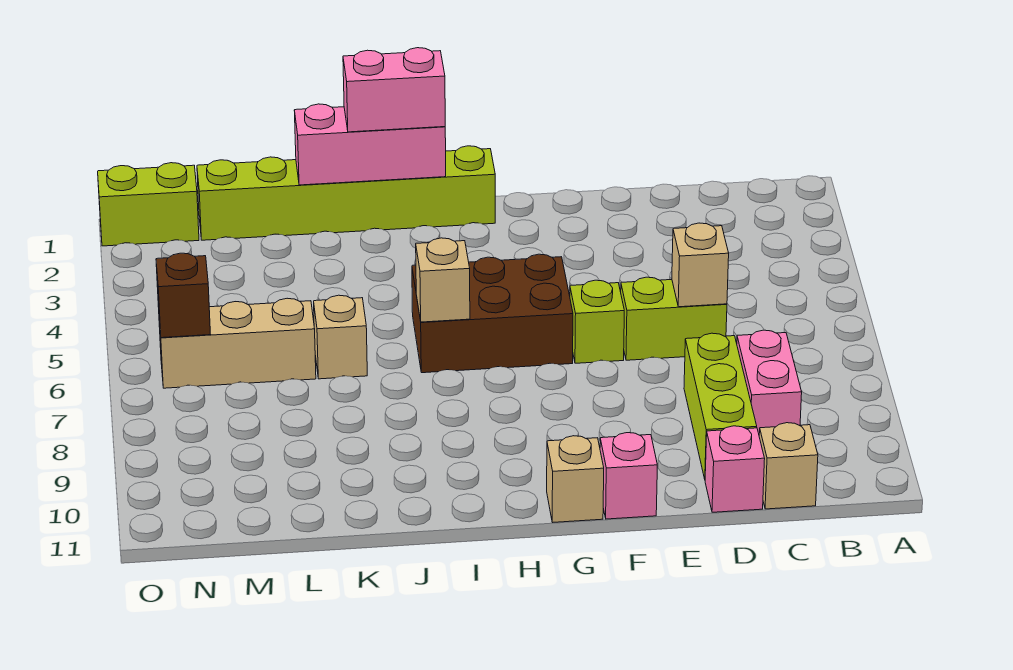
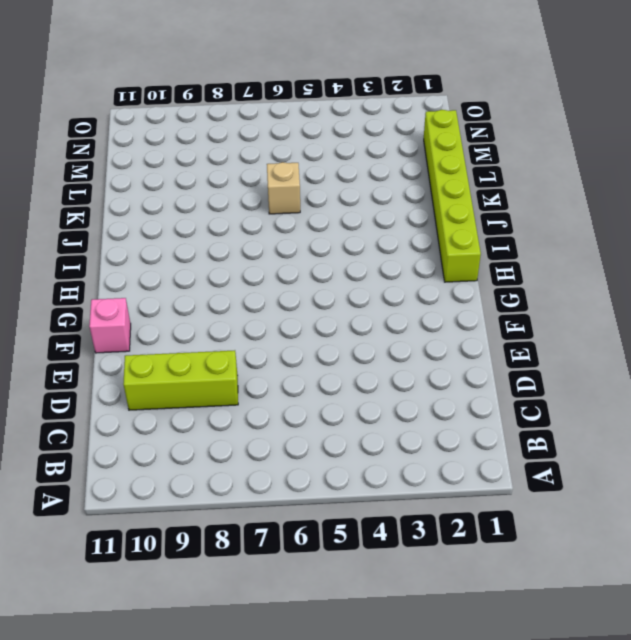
none -> pink brick C8:C9 level 1
none -> tan brick C11 level 1
none -> lime brick D6:E6 level 1

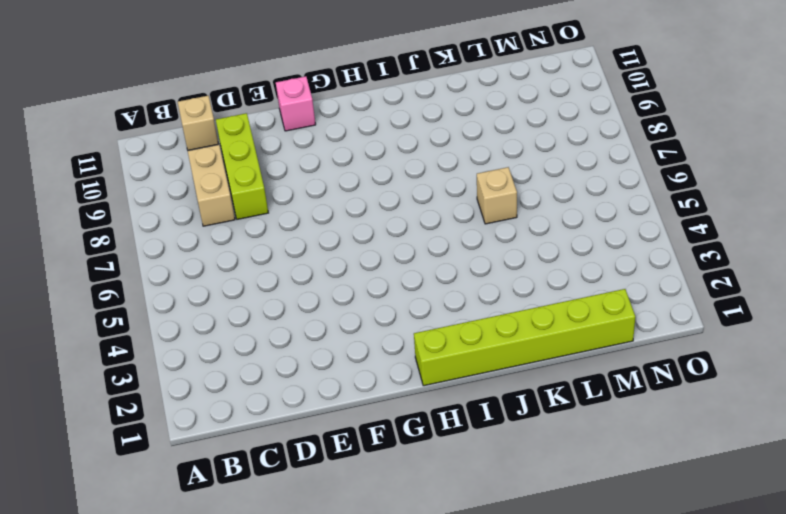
tan brick C8:C9 level 1 -> pink brick C8:C9 level 1
none -> lime brick D6:E6 level 1
none -> pink brick D11 level 1
none -> lime brick F6 level 1

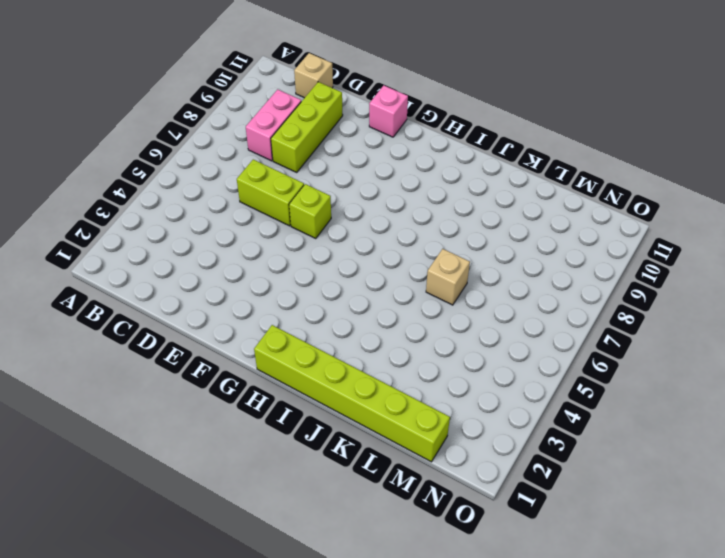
none -> pink brick D11 level 1
none -> brown brick G5:I6 level 1
none -> tan brick G11 level 1

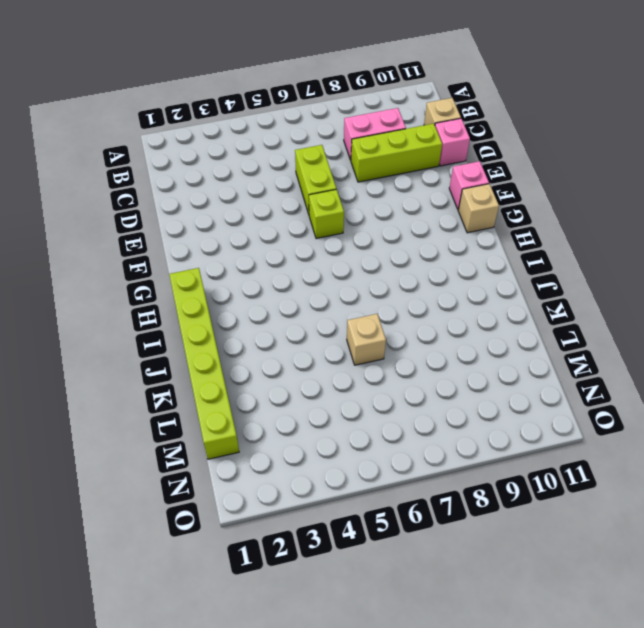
none -> brown brick G5:I6 level 1
none -> tan brick L6:N6 level 1
none -> lime brick N1:O1 level 1

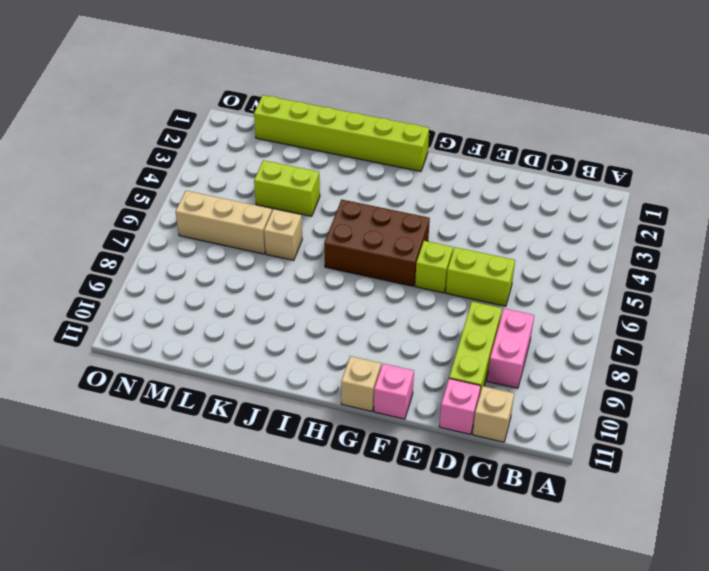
lime brick K4:L4 level 1 -> lime brick N1:O1 level 1
none -> tan brick D6 level 2
none -> pink brick I1:K1 level 2
none -> tan brick I6 level 2

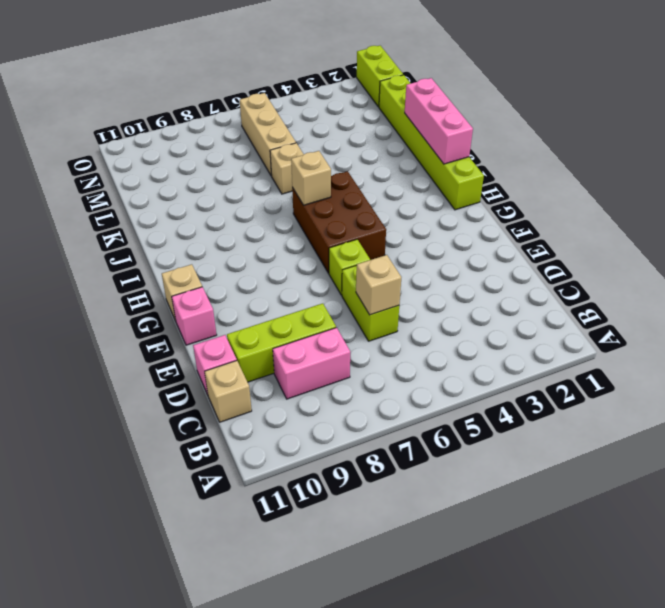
none -> brown brick N6 level 2
none -> pink brick I1:J1 level 3

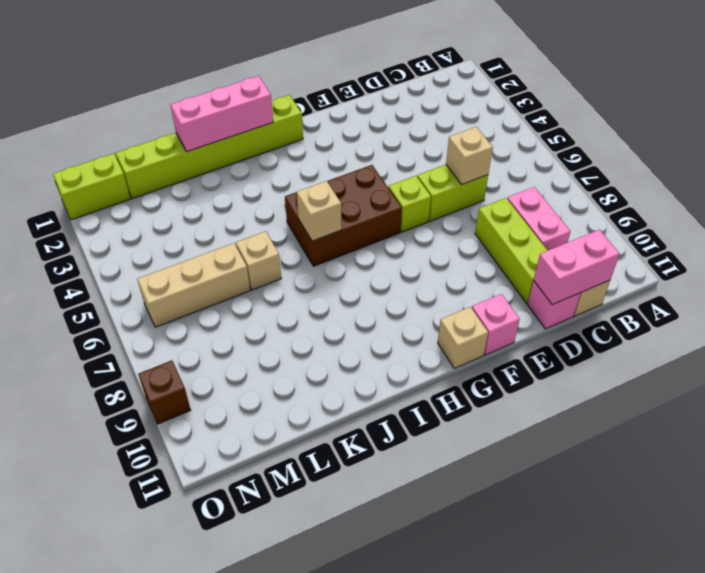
pink brick C11:D11 level 2 -> pink brick I1:J1 level 3
brown brick O9 level 1 -> brown brick N6 level 2

